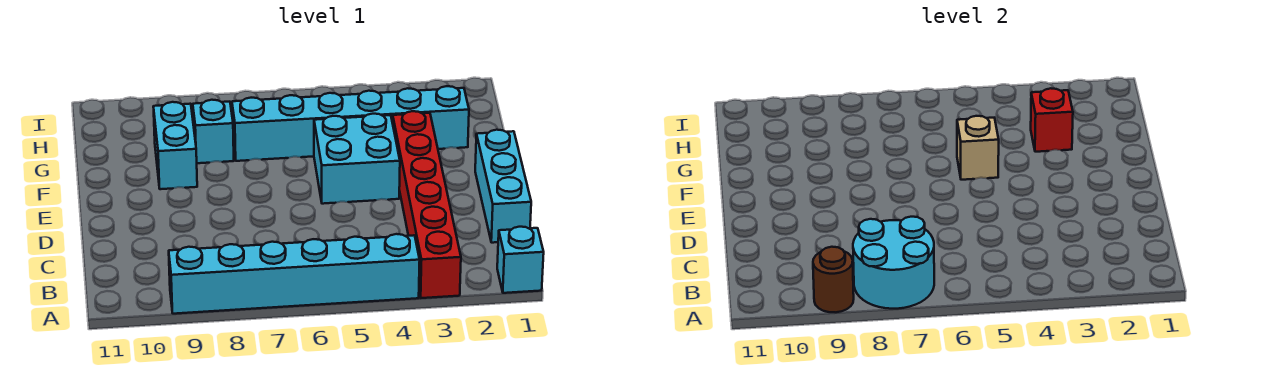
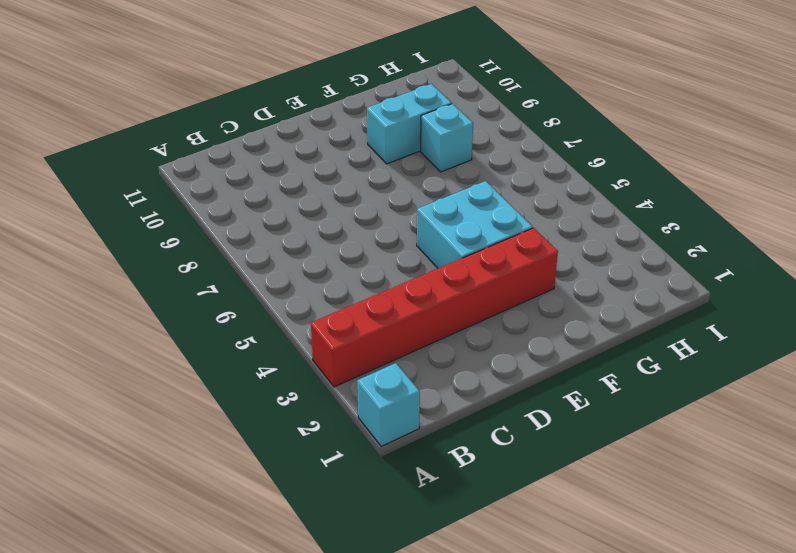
none -> cyan brick A4:A9 level 1
none -> cyan brick C1:E1 level 1
none -> cyan brick G2:G7 level 1

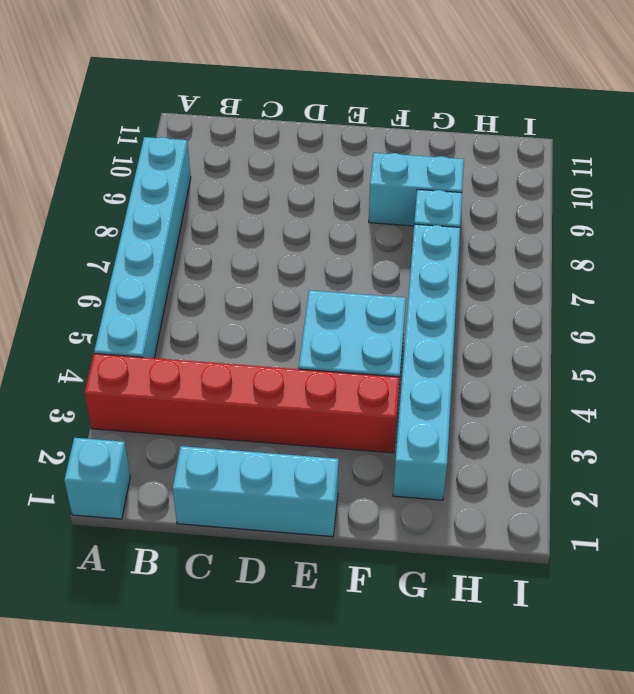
none -> cyan round brick A7:B8 level 2
none -> brown round brick A9 level 2
none -> tan brick F5 level 2

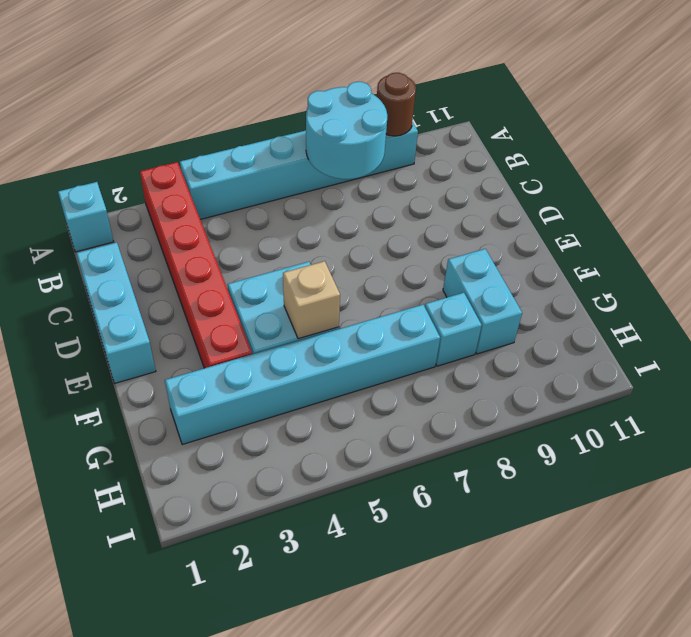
none -> red brick G3 level 2

